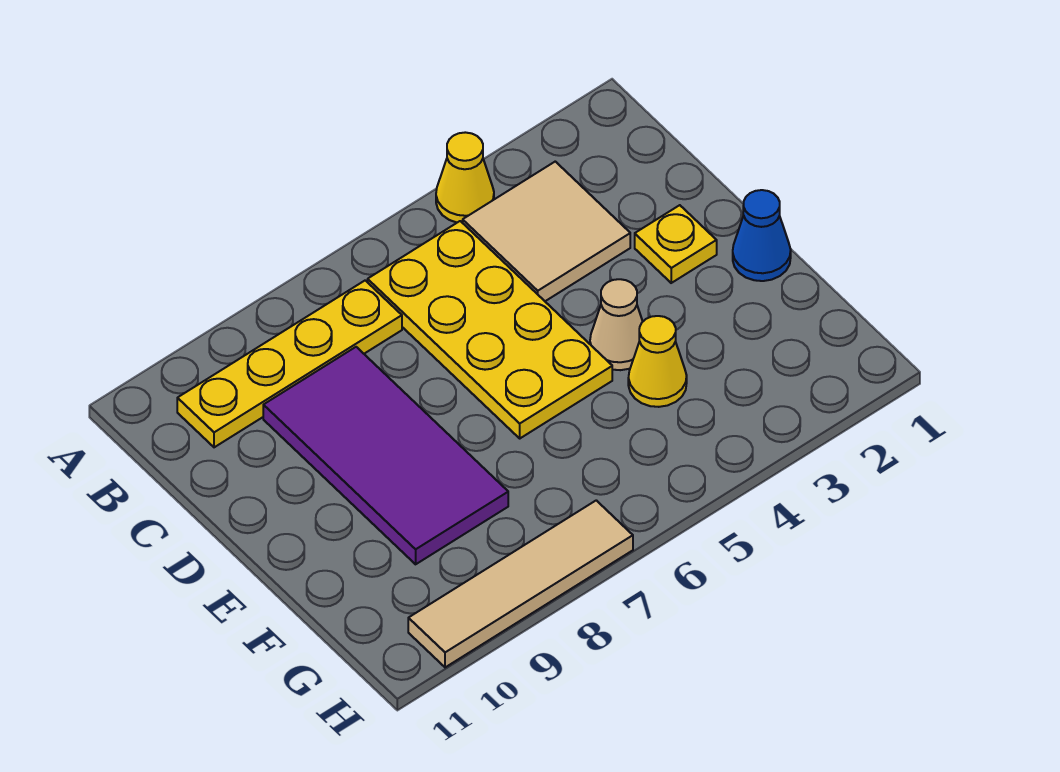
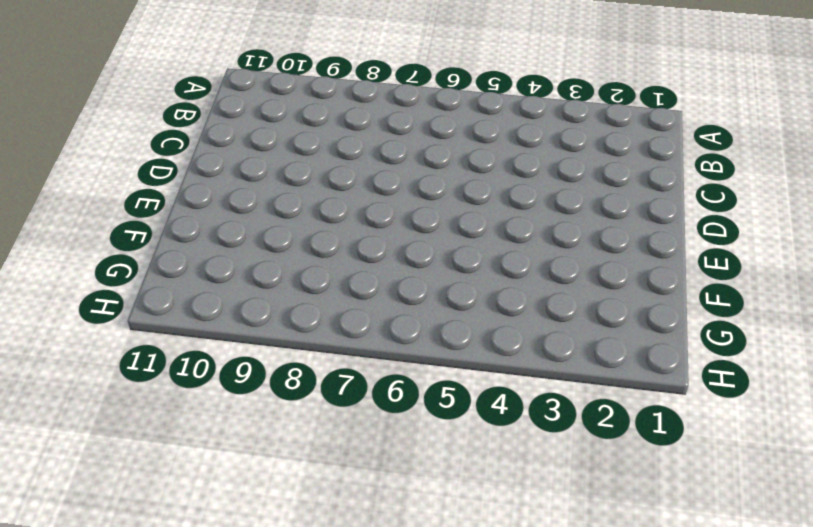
none -> yellow cone A4 level 1
none -> tan tile B3:C4 level 1

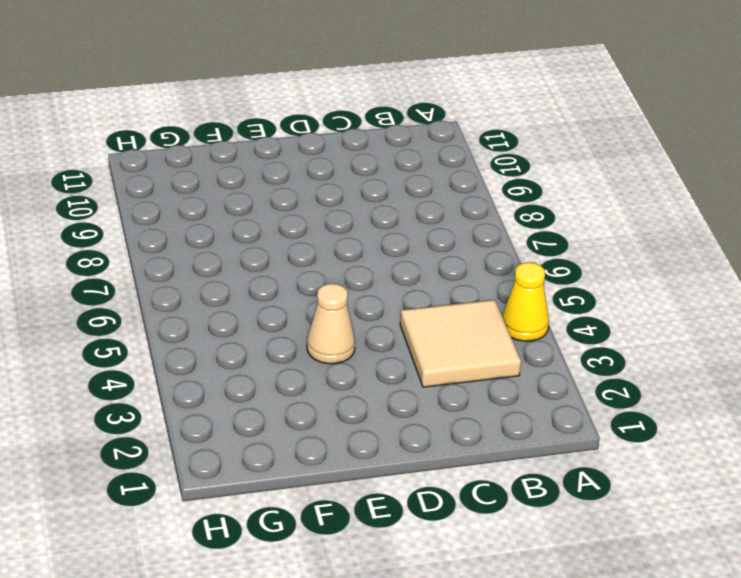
none -> yellow plate B5:E6 level 1
none -> yellow plate B7:B10 level 1

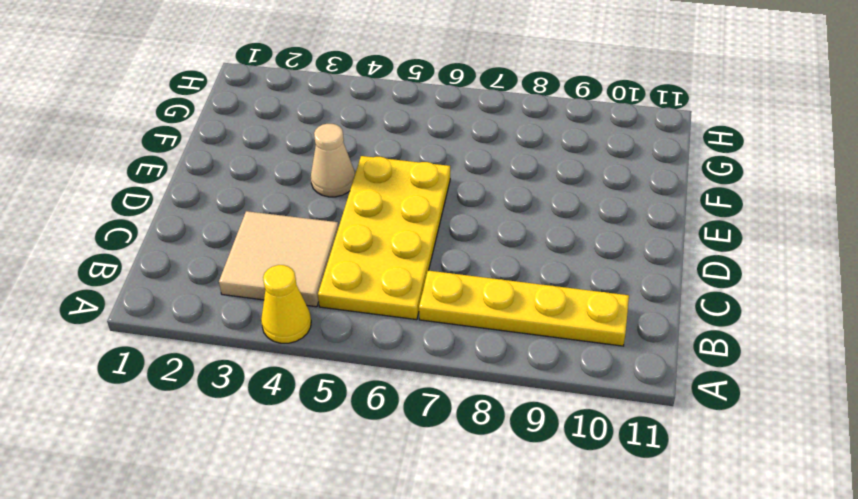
none -> purple tile C8:F9 level 1
none -> yellow plate D2 level 1

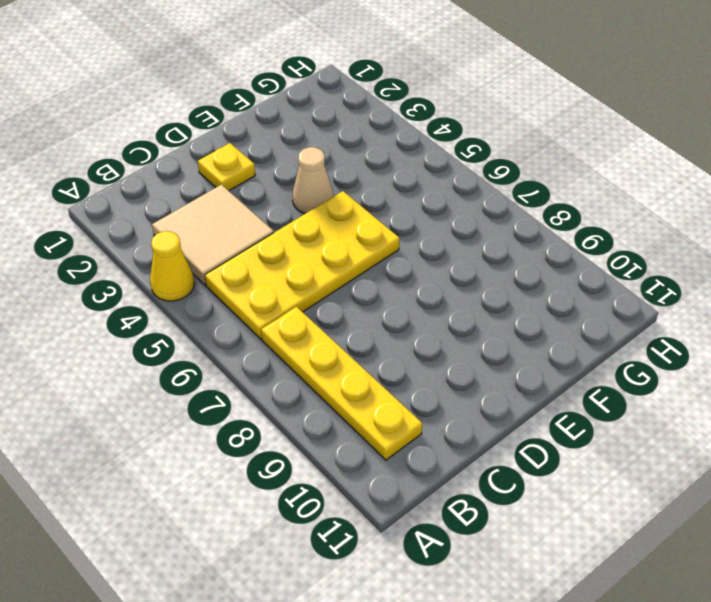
none -> purple tile C8:F9 level 1
none -> blue cone E1 level 1

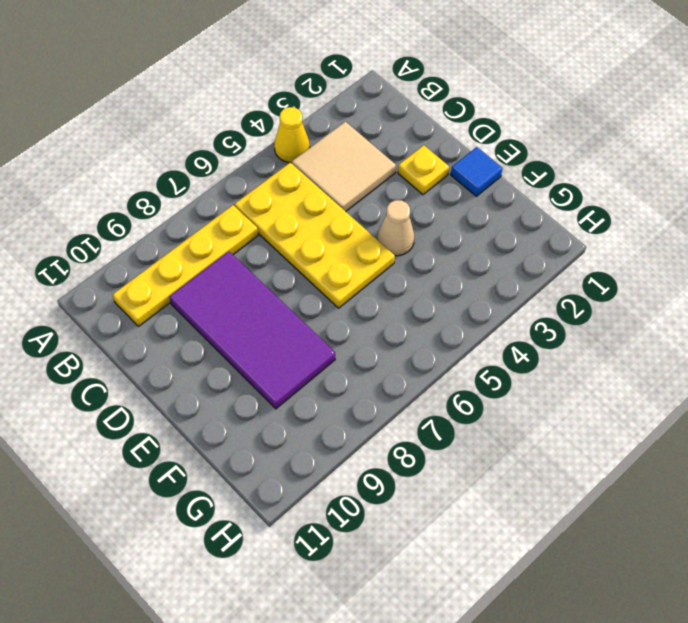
blue tile E1 level 1 -> blue cone E1 level 1
none -> yellow cone F4 level 1
none -> tan tile H7:H10 level 1

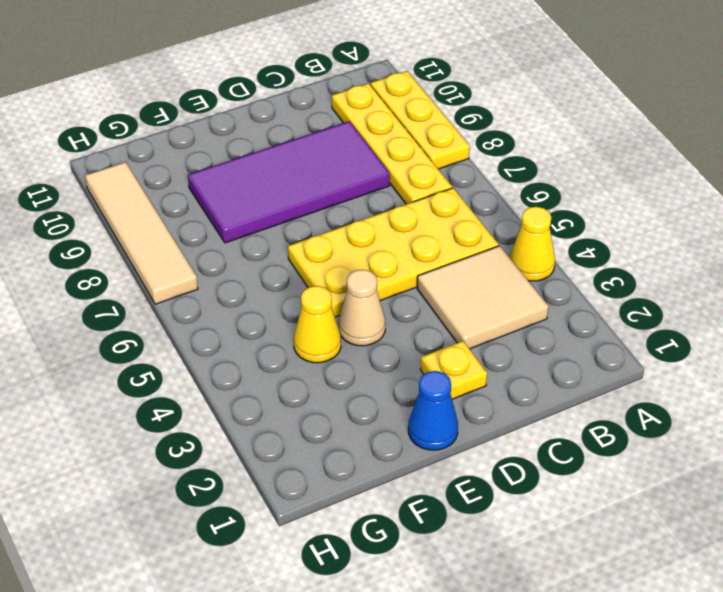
yellow plate A8:A10 level 1 -> none

